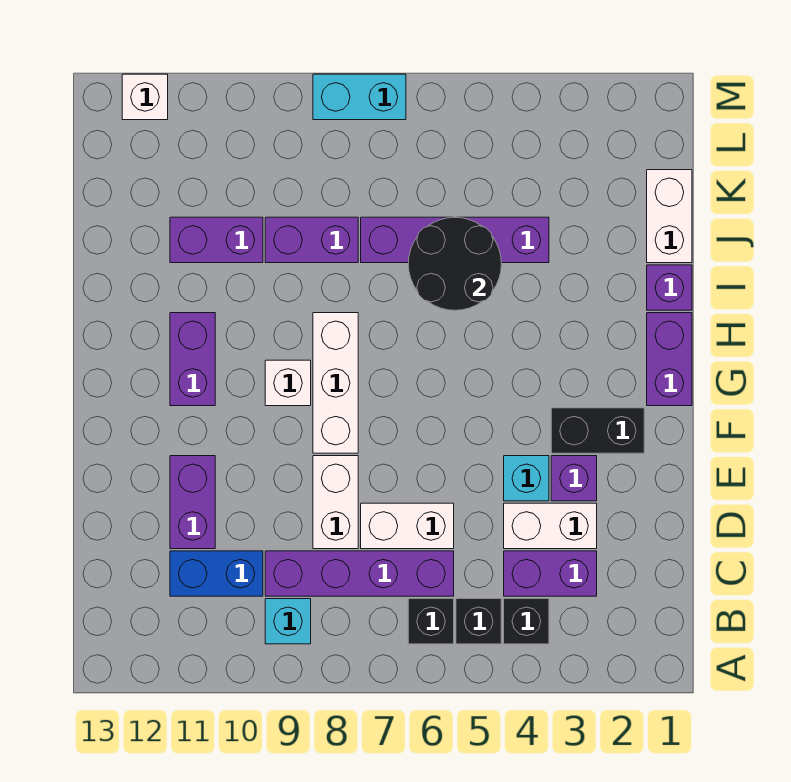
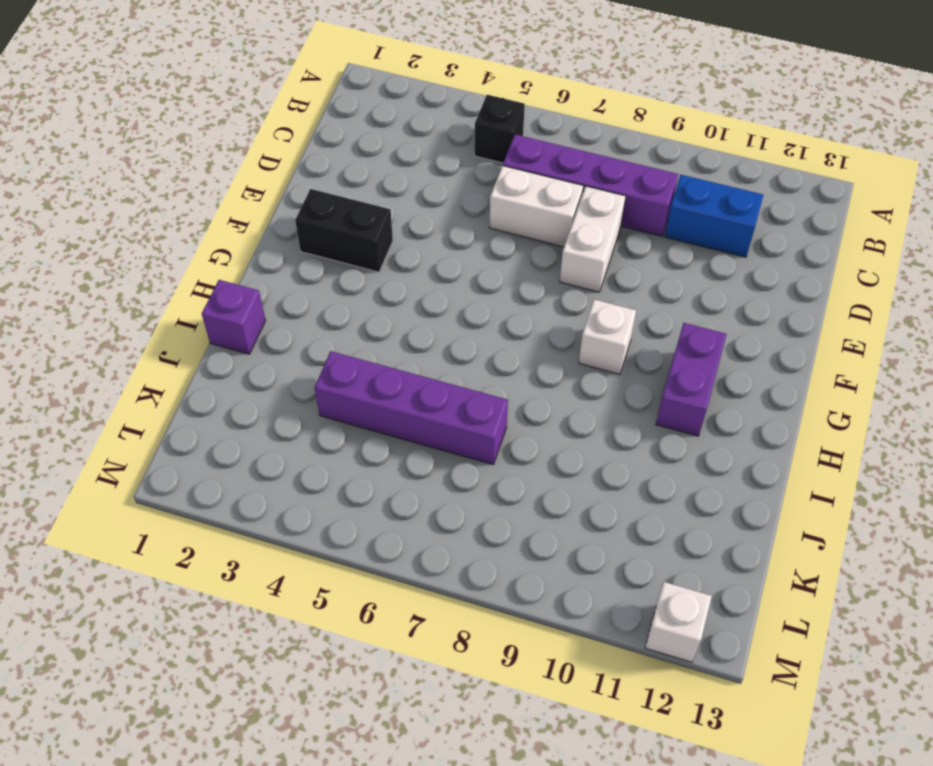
none -> black brick B4 level 1
none -> black brick B6 level 1
none -> cyan brick B9 level 1

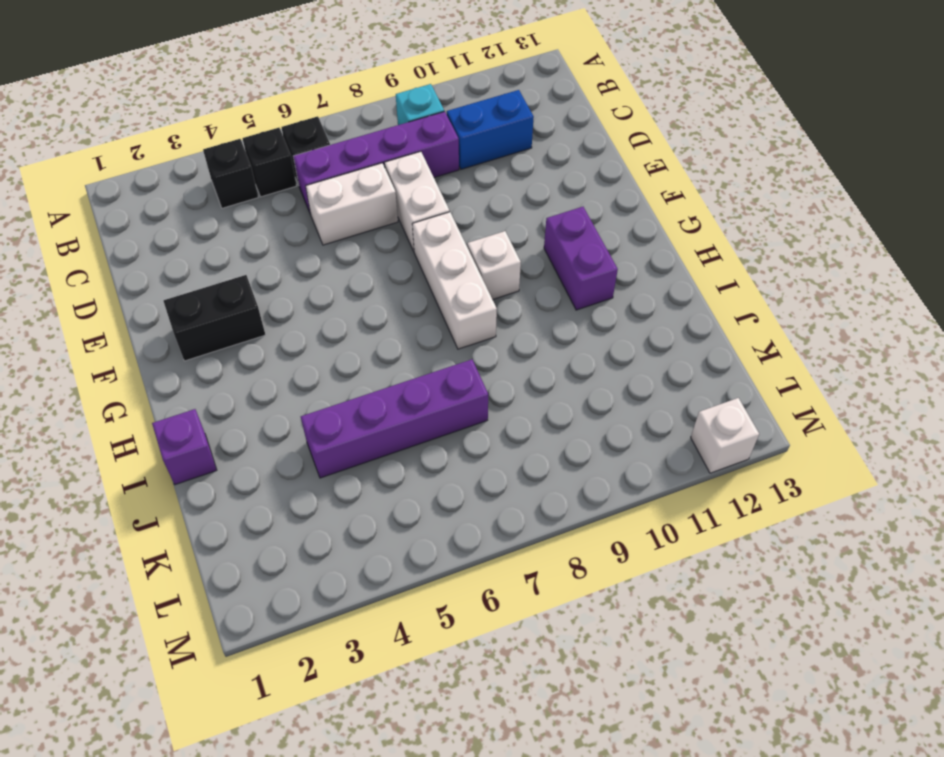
none -> purple brick C3:C4 level 1
none -> white brick D3:D4 level 1
none -> purple brick D11:E11 level 1

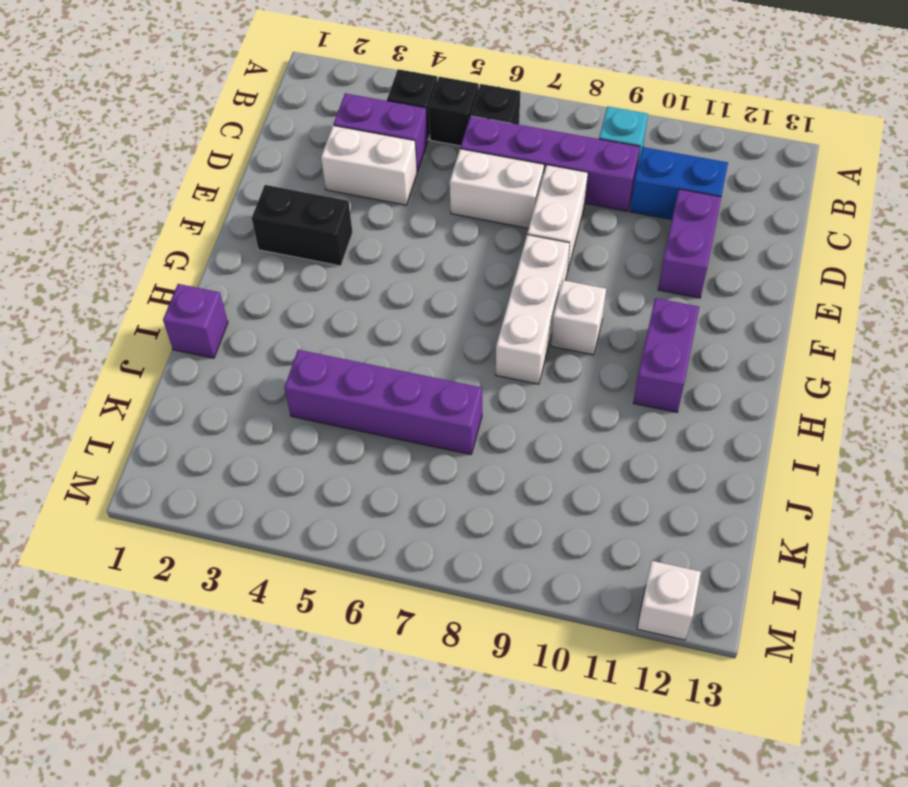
none -> purple brick E3 level 1
none -> cyan brick E4 level 1
none -> purple brick G1:H1 level 1

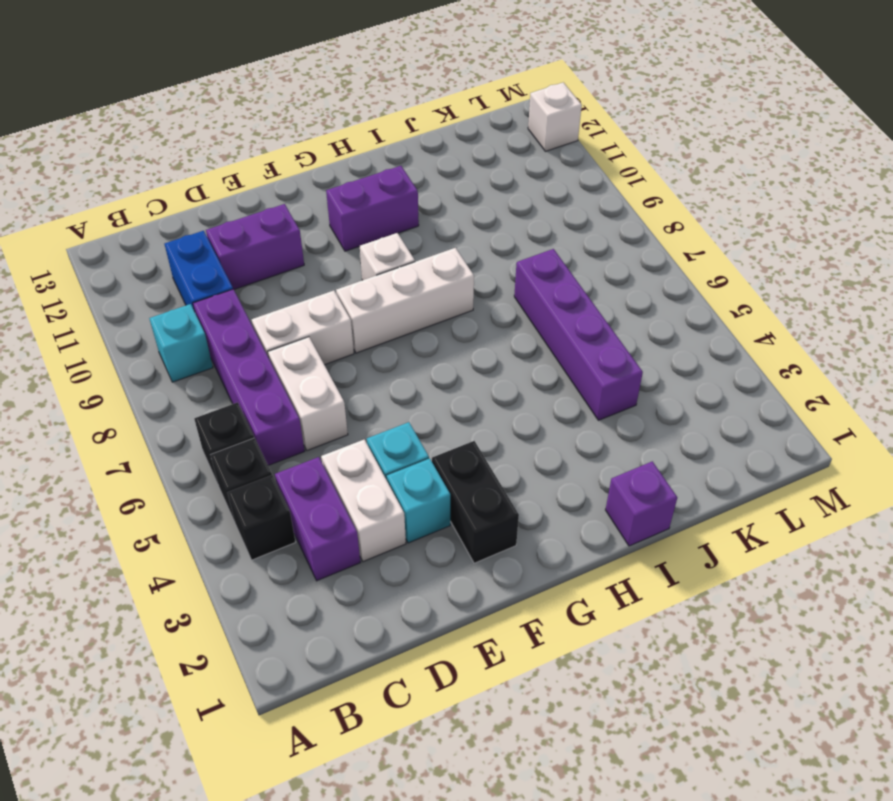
cyan brick E3 level 1 -> purple brick E3 level 1
none -> purple brick G1:H1 level 1
none -> white brick J1:K1 level 1
none -> purple brick J8:J9 level 1

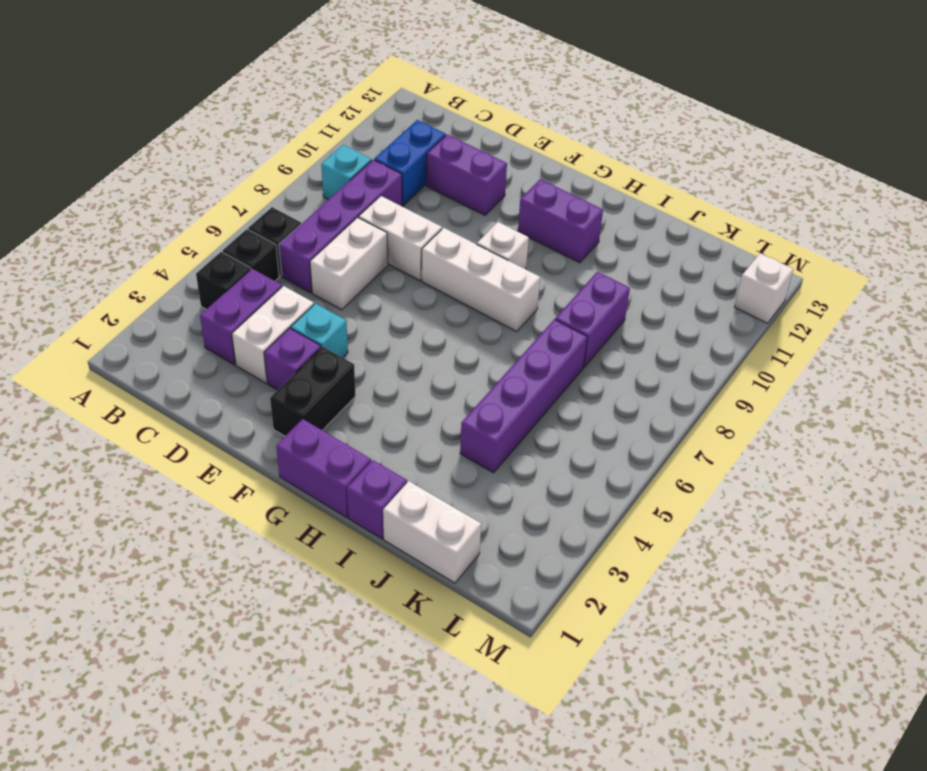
none -> purple brick J10:J11 level 1
none -> cyan brick M7:M8 level 1
none -> black round brick I5:J6 level 2

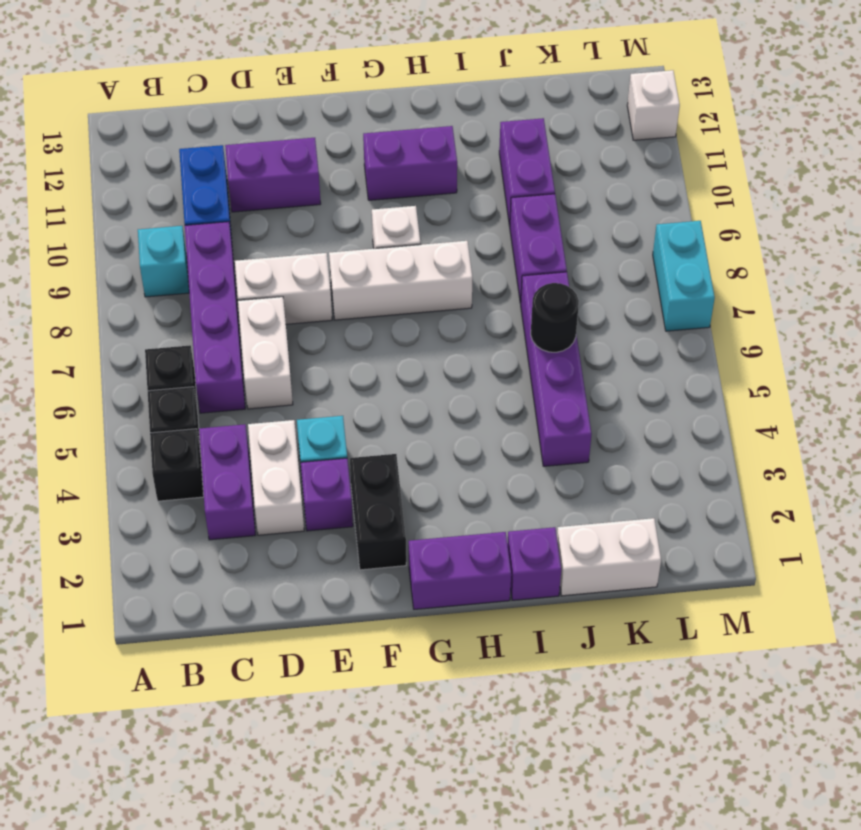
black round brick J6 level 2 -> black round brick I5:J6 level 2

